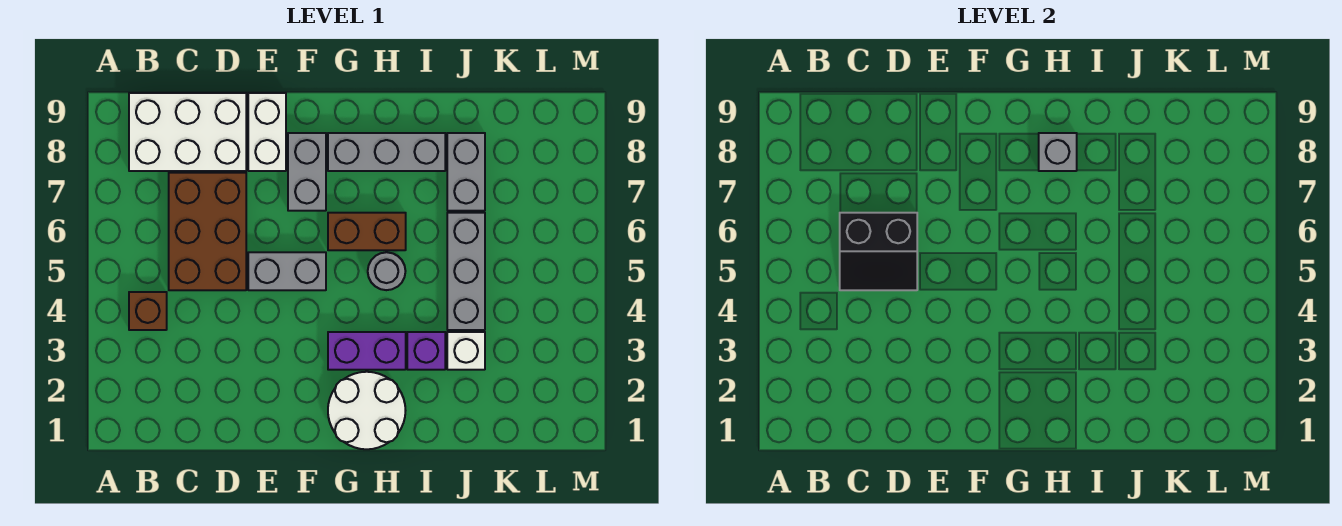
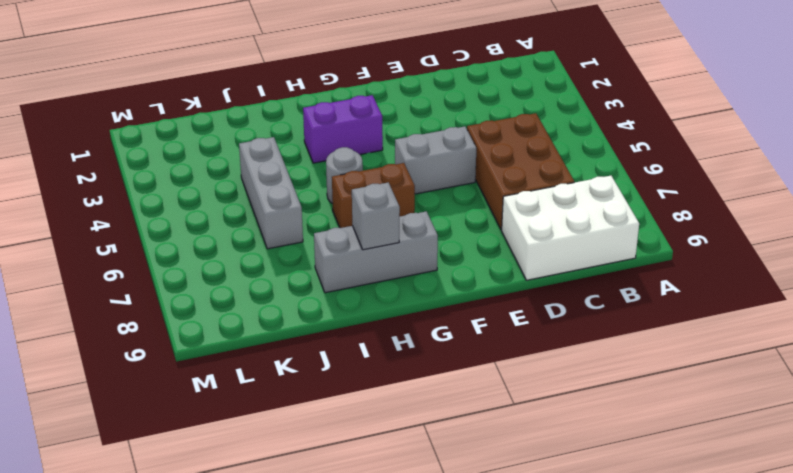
none -> brown brick B4 level 1
none -> white brick E8:E9 level 1
none -> grey brick F7:F8 level 1

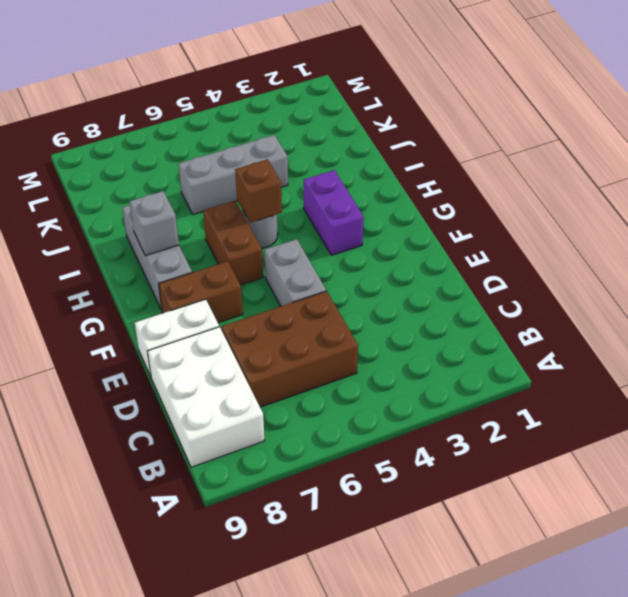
brown brick F7:F8 level 1 -> grey brick F7:F8 level 1
brown brick H5 level 2 -> brown brick B4 level 1
none -> white round brick G1:H2 level 1
none -> purple brick I3 level 1
none -> white brick J3 level 1

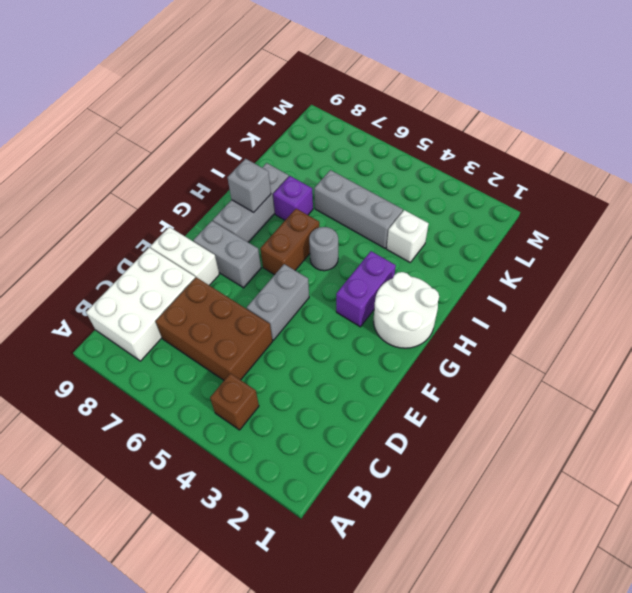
purple brick I7 level 1 -> purple brick I3 level 1
none -> grey brick J7:J8 level 1
none -> black slope C5:D6 level 2 top 6

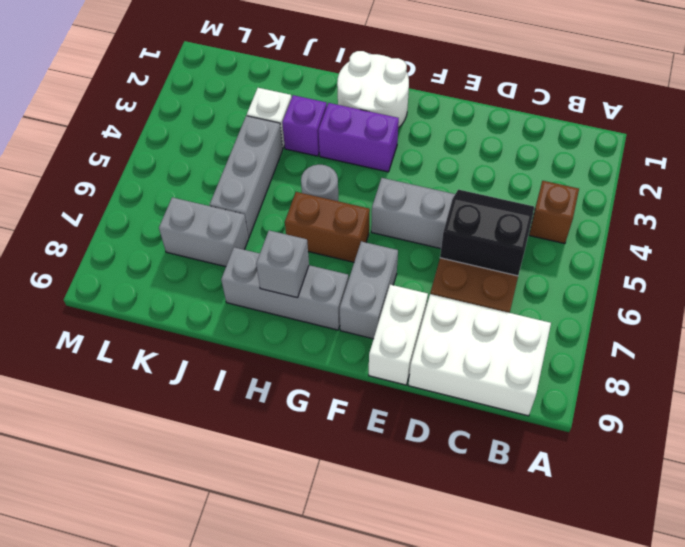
grey brick J7:K7 level 1 -> grey brick J7:J8 level 1

